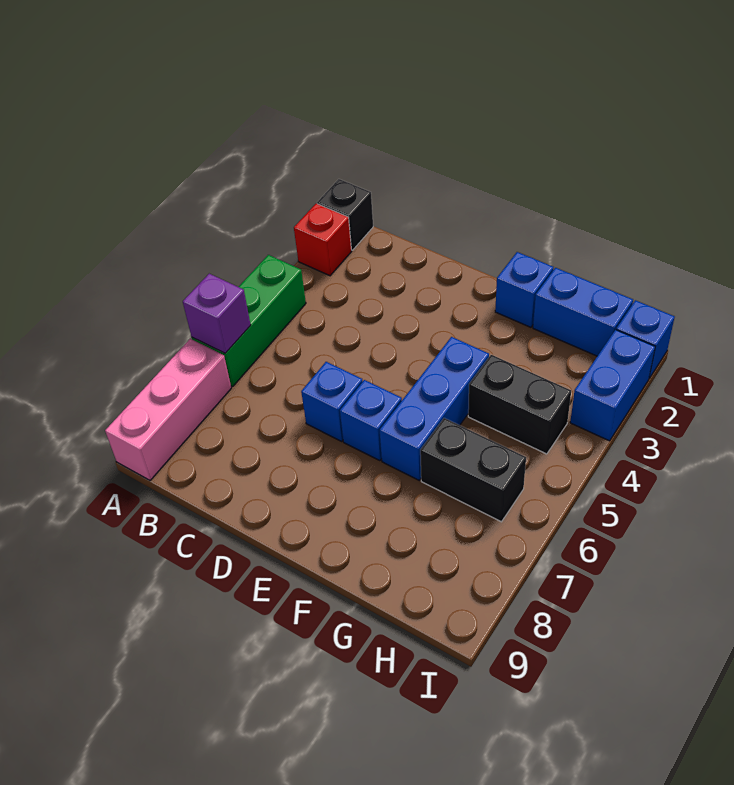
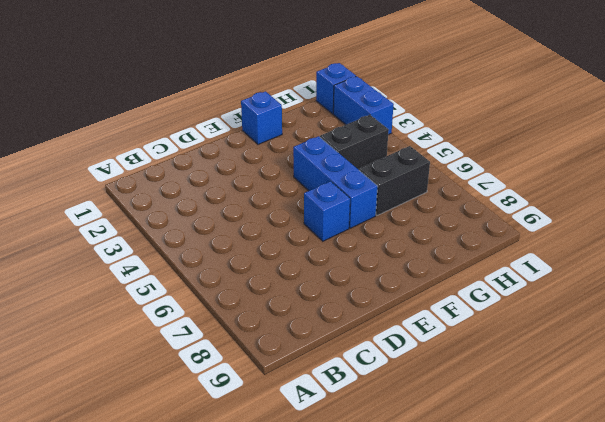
none -> black brick A1 level 1
none -> red brick A2 level 1
none -> green brick A4:A6 level 1

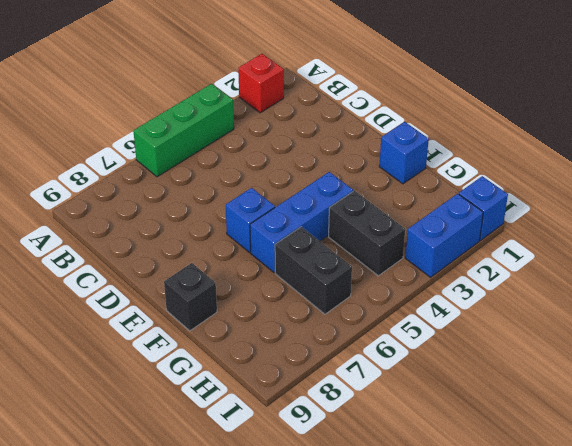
black brick F9 level 1 -> black brick A1 level 1
none -> pink brick A7:A9 level 1
none -> blue brick D6 level 1
none -> blue brick G1:H1 level 1

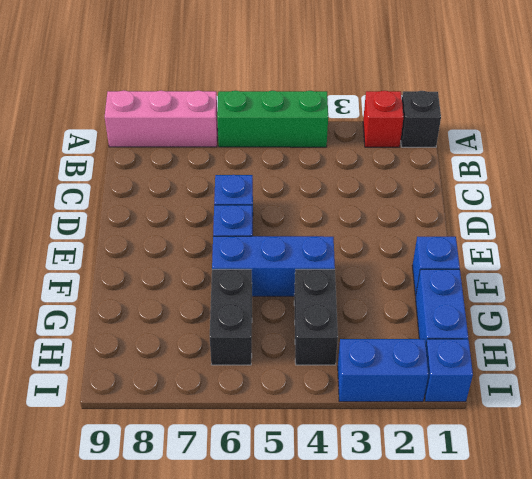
none -> purple brick A6 level 2

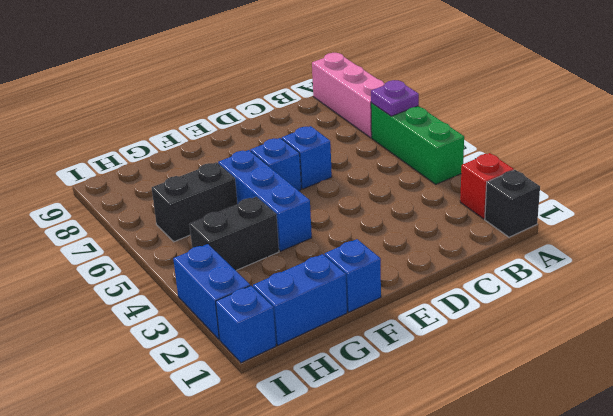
purple plate A6 level 2 -> purple brick A6 level 2

